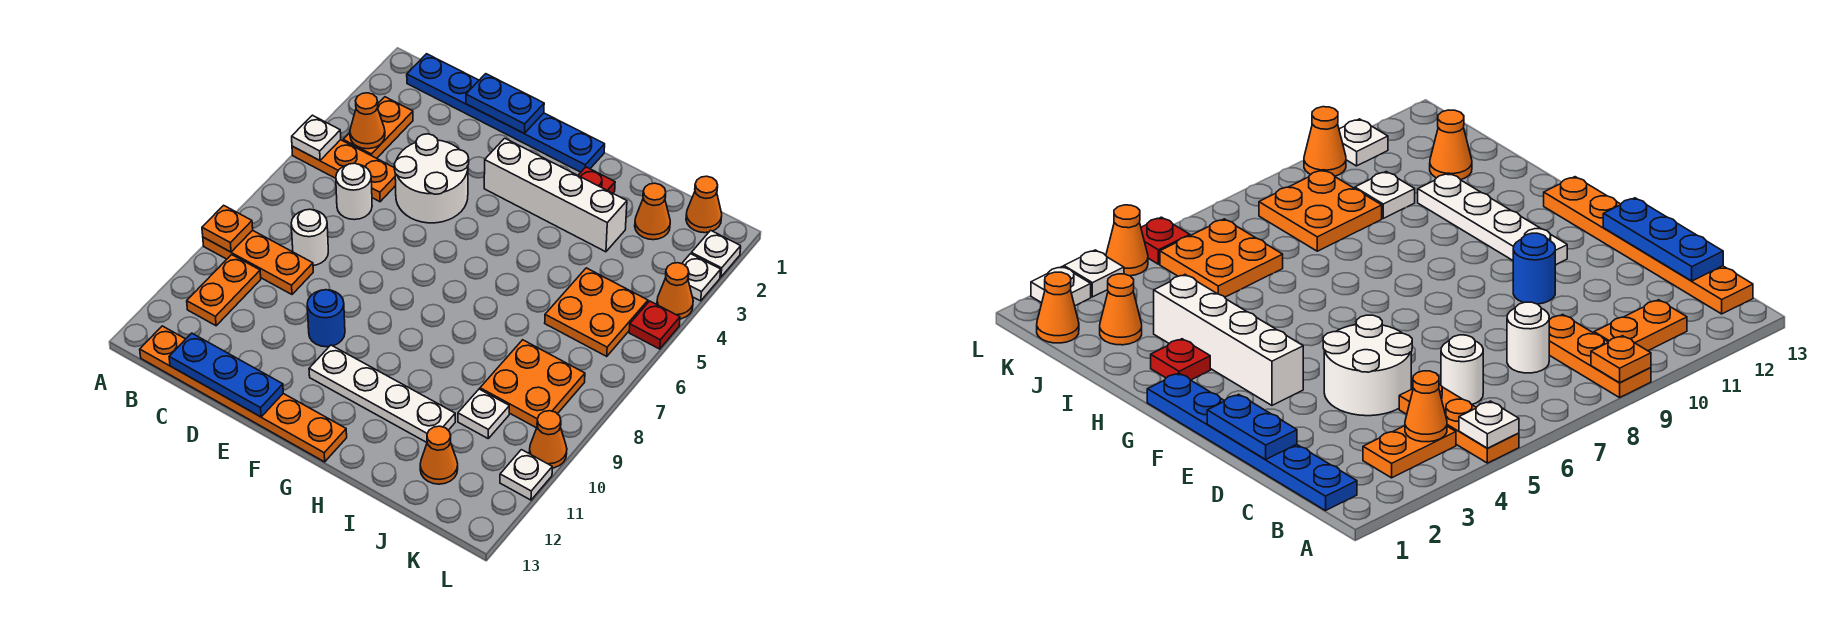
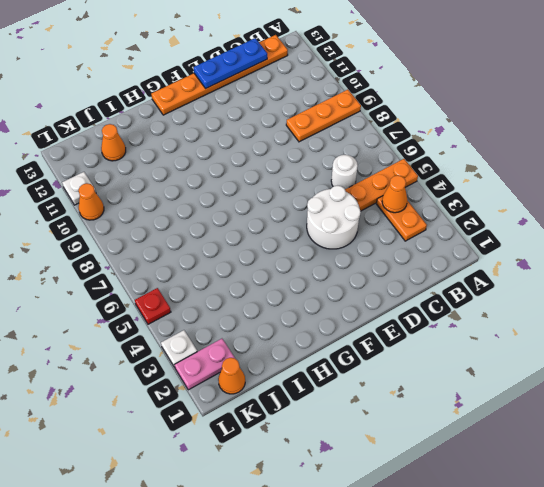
pink plate K2:L2 level 1 -> white plate L2 level 1
none -> blue plate B1:G1 level 1
none -> orange plate B10:B11 level 1
none -> white round brick C8 level 1
none -> blue round brick E10 level 1

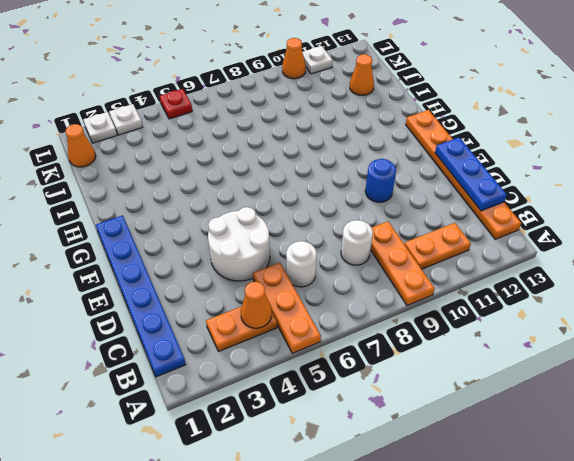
none -> white brick F3:I3 level 1
none -> white plate F11:I11 level 1
none -> red plate H2 level 1
none -> orange cone J2 level 1

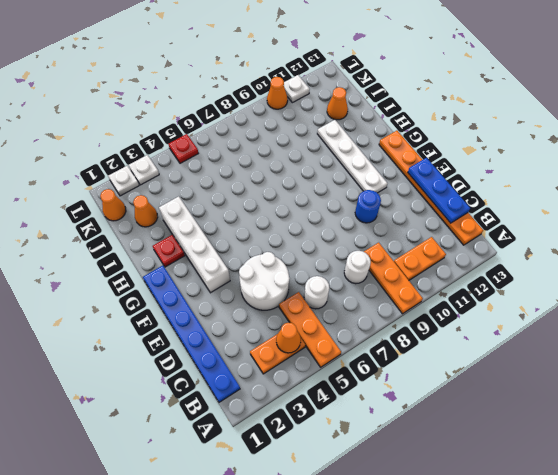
none -> orange plate J5:K6 level 1
none -> orange plate J8:K9 level 1
none -> white plate J10 level 1
none -> orange cone L4 level 1

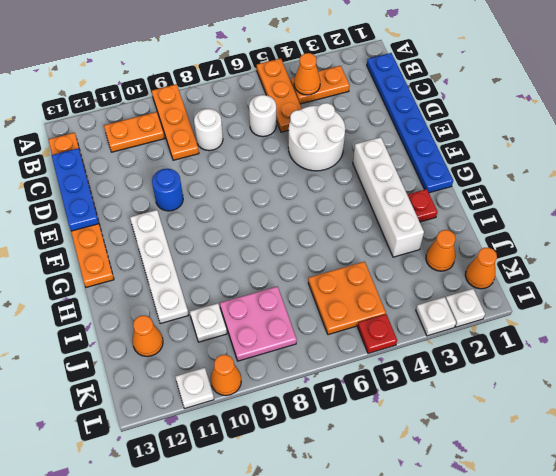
pink plate J8:K9 level 1 -> orange plate J8:K9 level 1
none -> orange cone L4 level 1
none -> white plate A5 level 2
none -> orange plate A9 level 2
none -> blue plate D1:E1 level 2

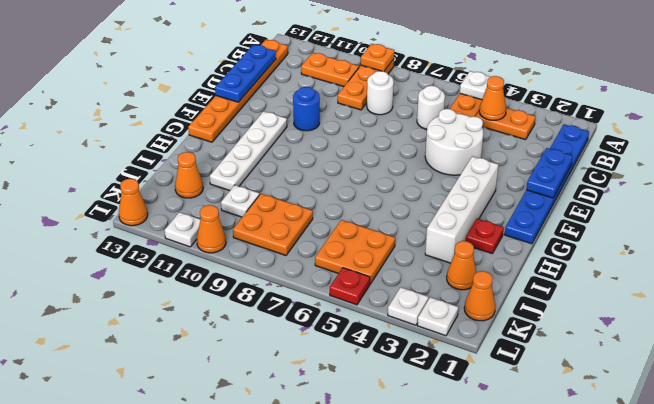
orange cone L13 level 1 -> orange cone L4 level 1

